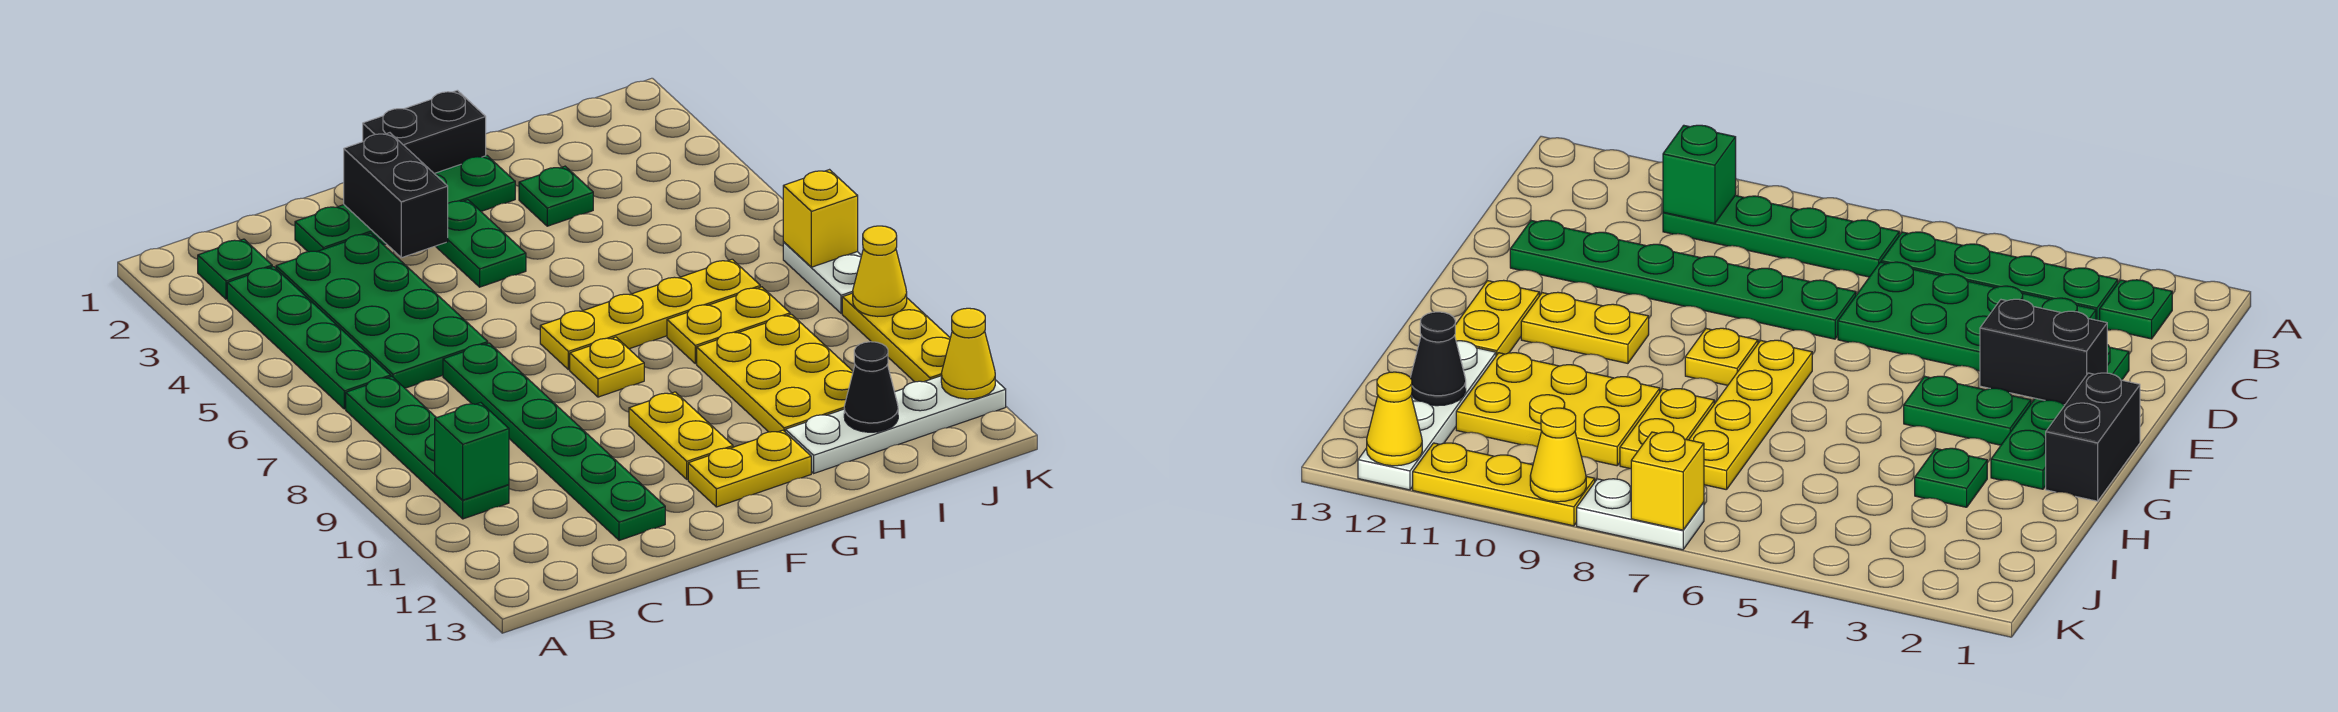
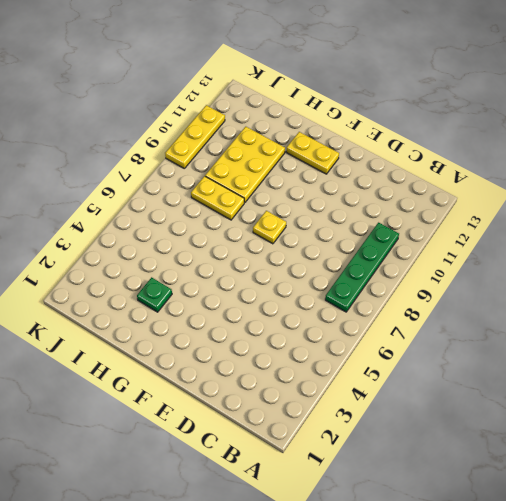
none -> green plate B2 level 1
none -> green plate B3:B6 level 1
none -> green plate C3:D6 level 1

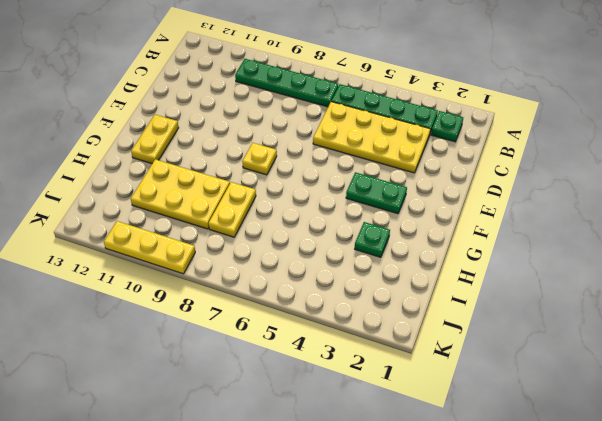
yellow plate C3:D6 level 1 -> green plate C3:D6 level 1
none -> green plate D2:G2 level 1
none -> green plate D7:D12 level 1
none -> black brick F1:G1 level 1

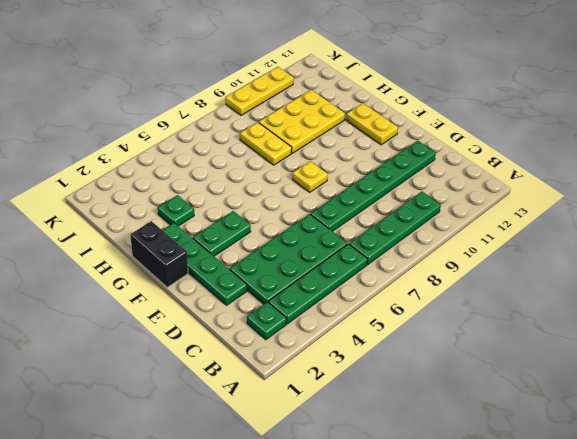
none -> yellow plate F7:I7 level 1
none -> yellow plate F10:F11 level 1
none -> white plate H12:K12 level 1

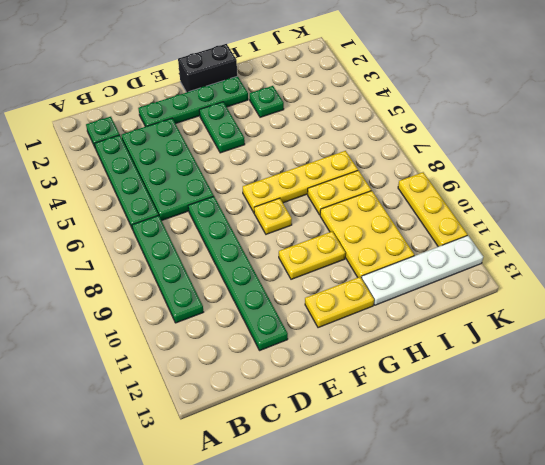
yellow plate F10:G10 level 1 -> yellow plate F10:F11 level 1
none -> white plate K7:K8 level 1
none -> green brick B10 level 2
none -> black brick E2:E3 level 2

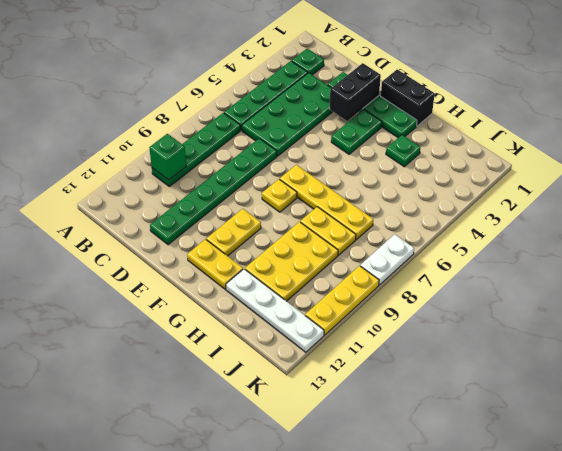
none -> black cone I12 level 2
none -> yellow brick K7 level 2
none -> yellow cone K9 level 2

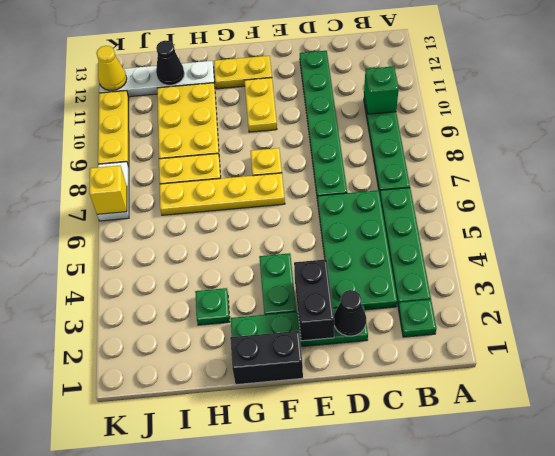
black cone D2 level 2 -> none
none -> yellow cone K9 level 2

